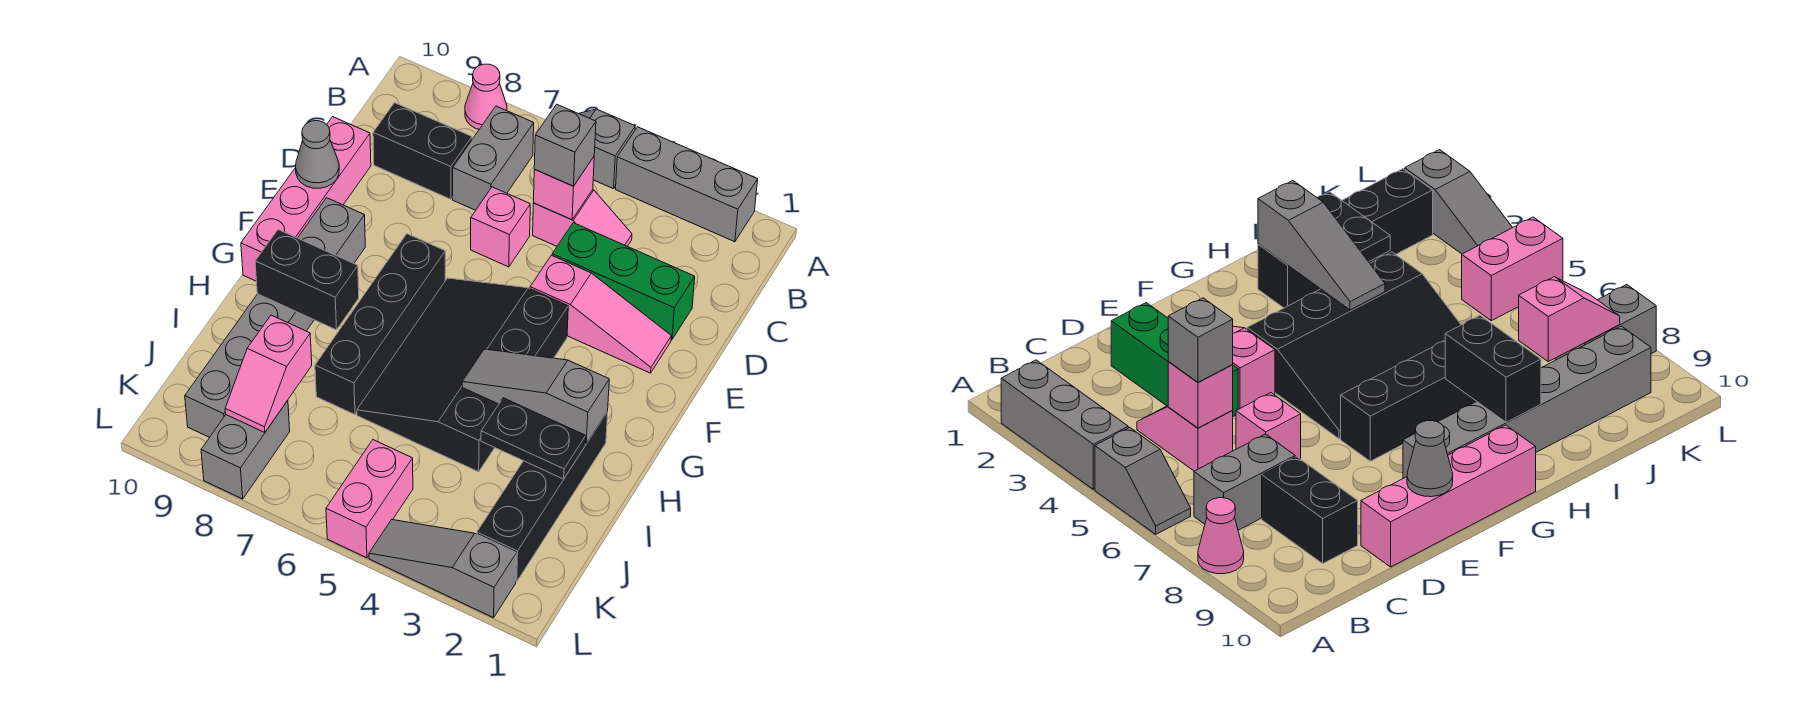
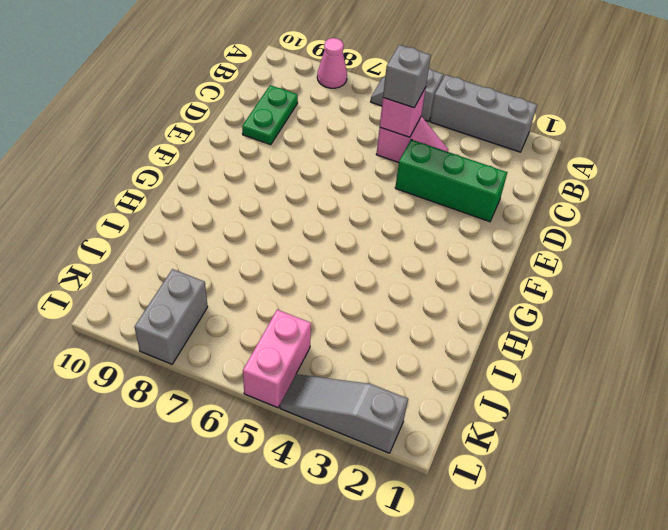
green plate C9:D9 level 1 -> black brick C8:C9 level 1
none -> grey brick B7:C7 level 1
none -> pink brick D6 level 1
none -> pink brick D10:G10 level 1

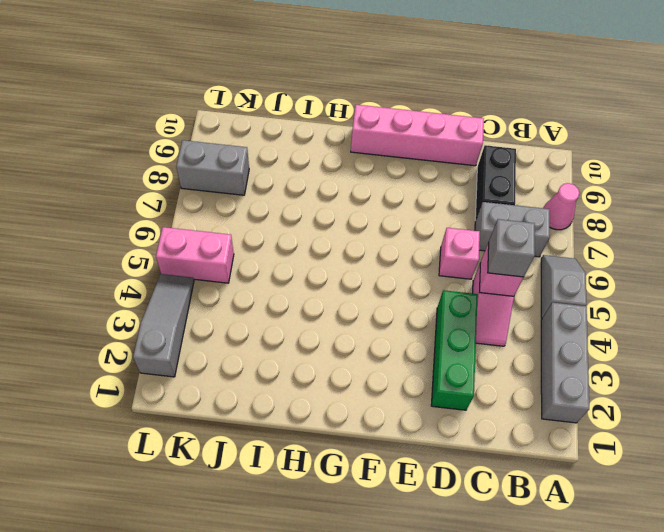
none -> pink slope E2:E4 level 1 top 4
none -> black slope F4:I6 level 1 top 4
none -> black brick F7:I7 level 1

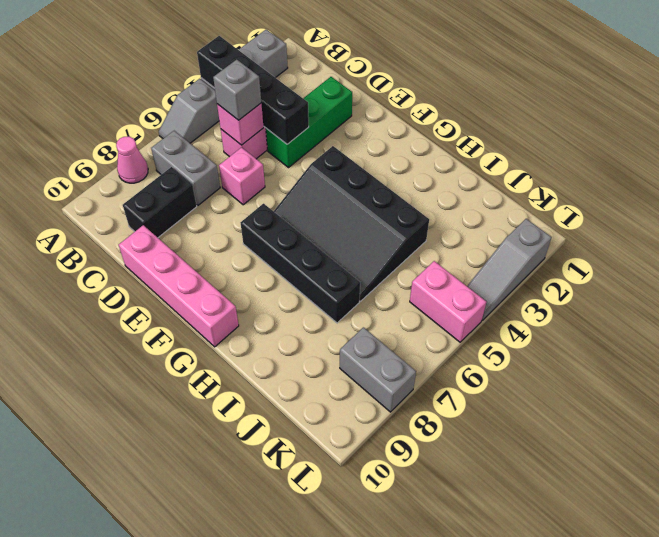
black brick A4:D4 level 2 -> black brick H2:K2 level 1
none -> pink slope E2:E4 level 1 top 4
none -> grey brick F9:K9 level 1
none -> grey cone E10 level 2

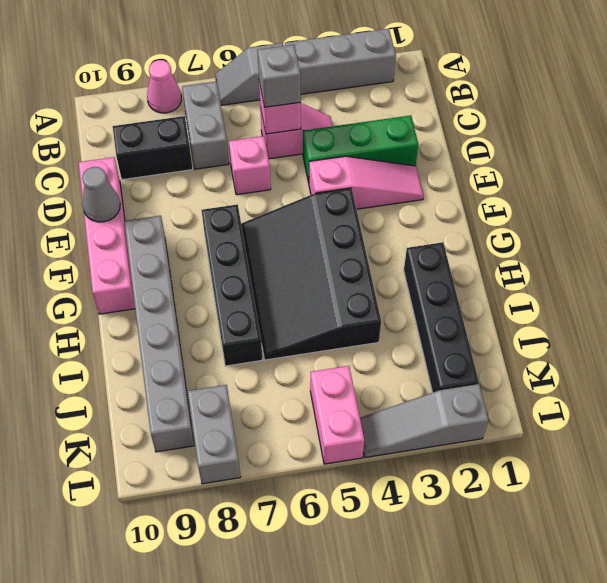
none -> grey slope H2:H4 level 2 top 2
none -> black brick H8:H9 level 2
none -> black plate I2:I3 level 2

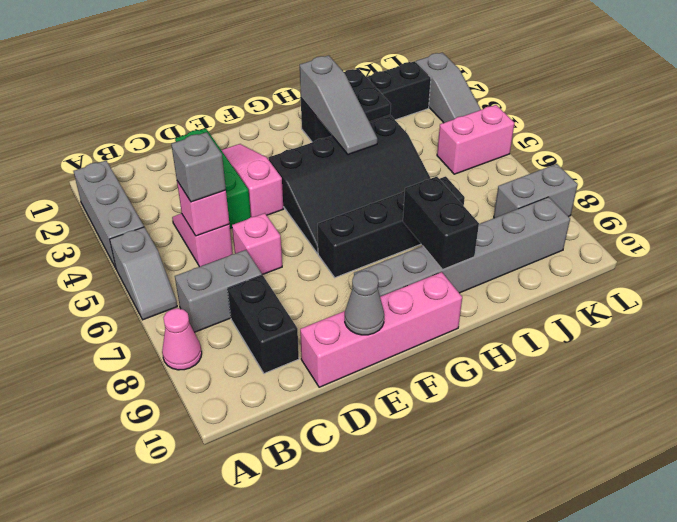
none -> pink slope J8:K8 level 2 top J

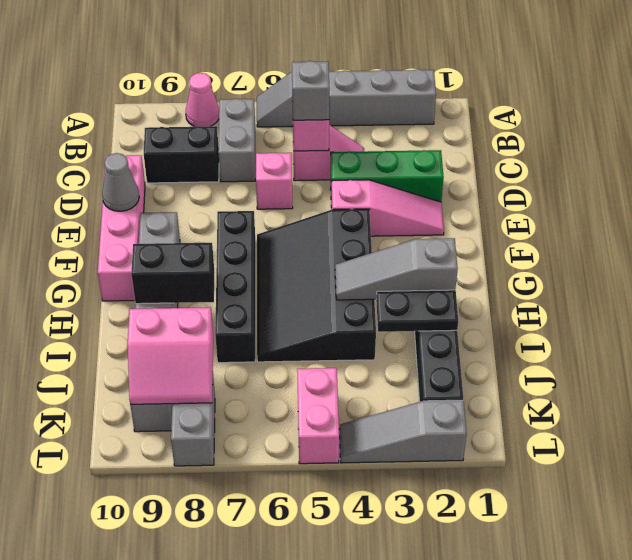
pink slope J8:K9 level 2 top J -> pink slope J8:K8 level 2 top J

